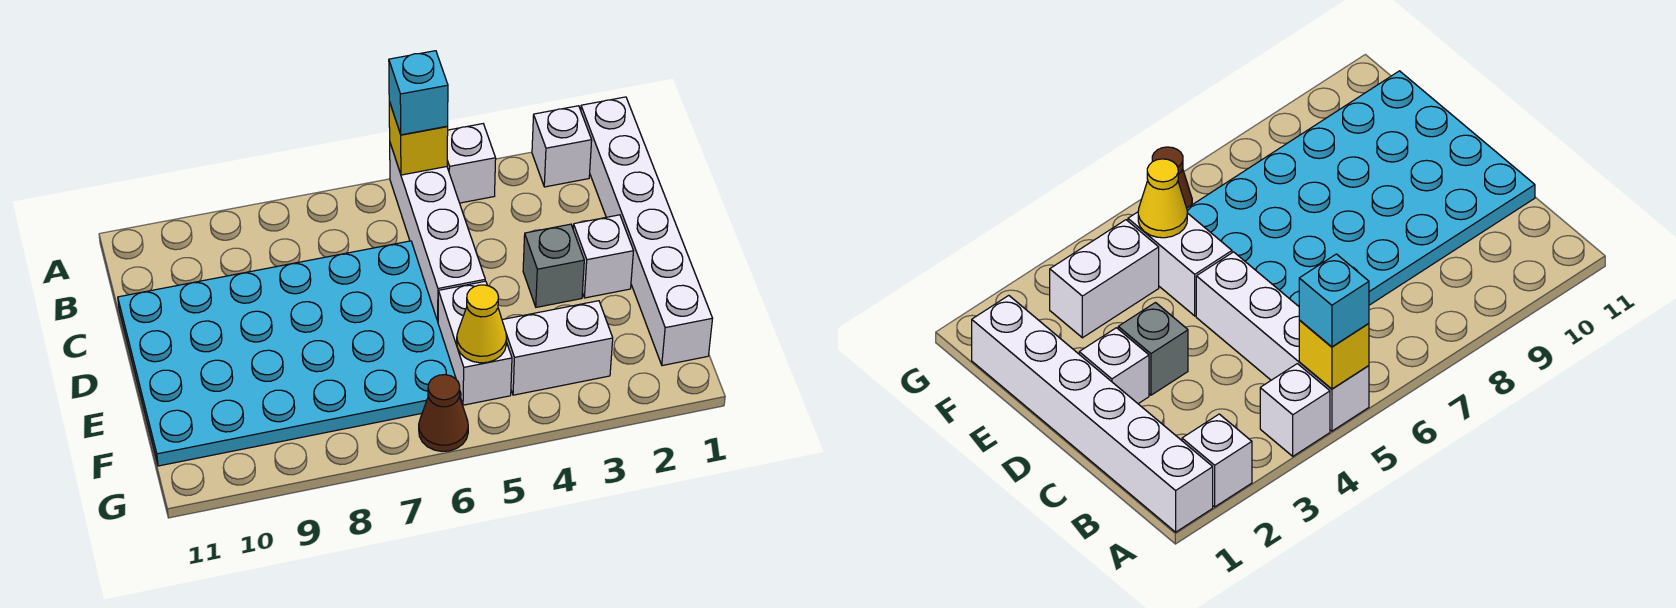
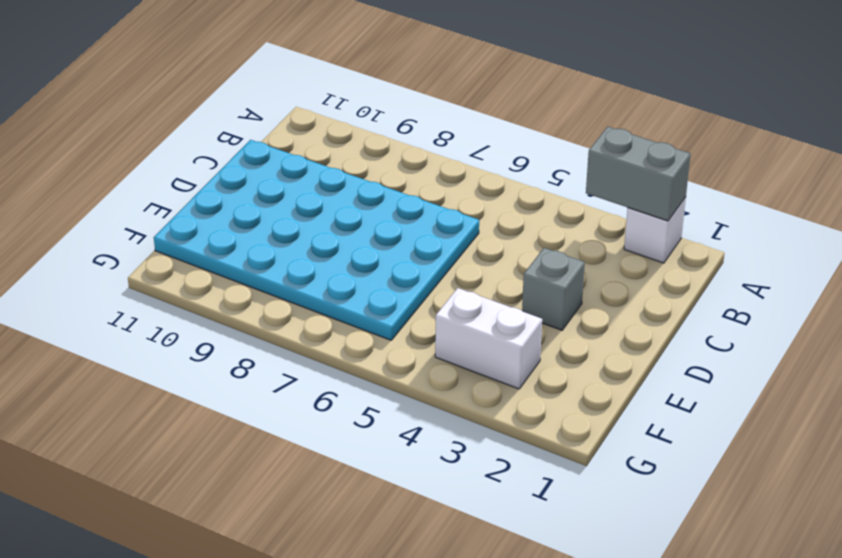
grey brick A2:A3 level 2 -> none
none -> white brick A1:F1 level 1
none -> white brick A4 level 1
none -> white brick A5:D5 level 1

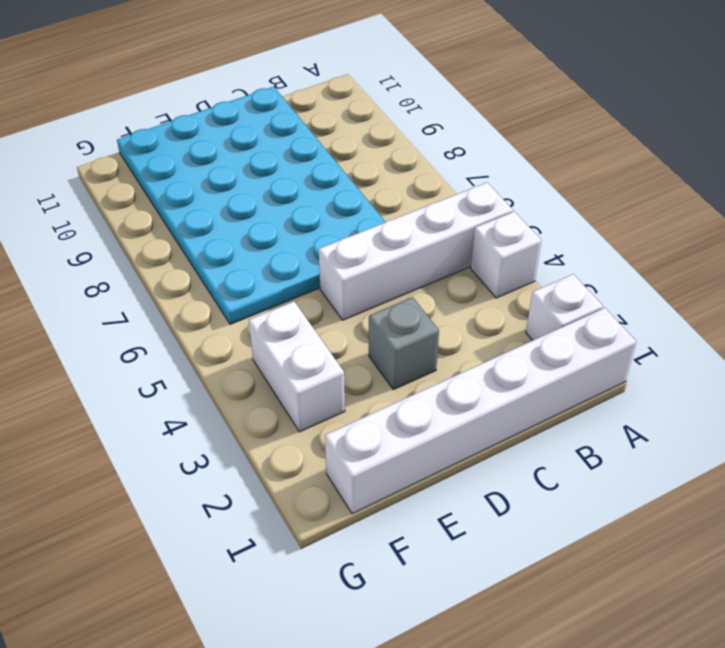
none -> white brick D2 level 1
none -> white brick E5:F5 level 1
none -> brown cone G6 level 1

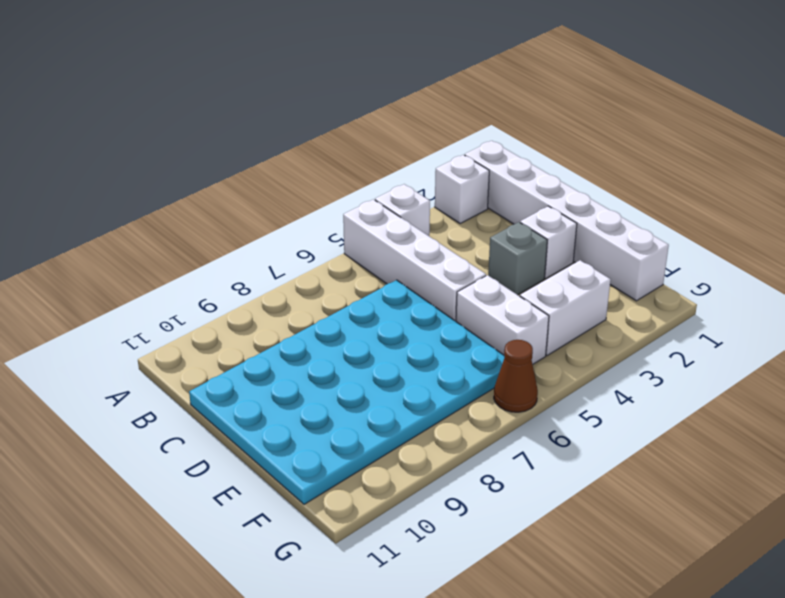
none -> yellow brick A5 level 2
none -> yellow cone F5 level 2
none -> cyan brick A5 level 3

